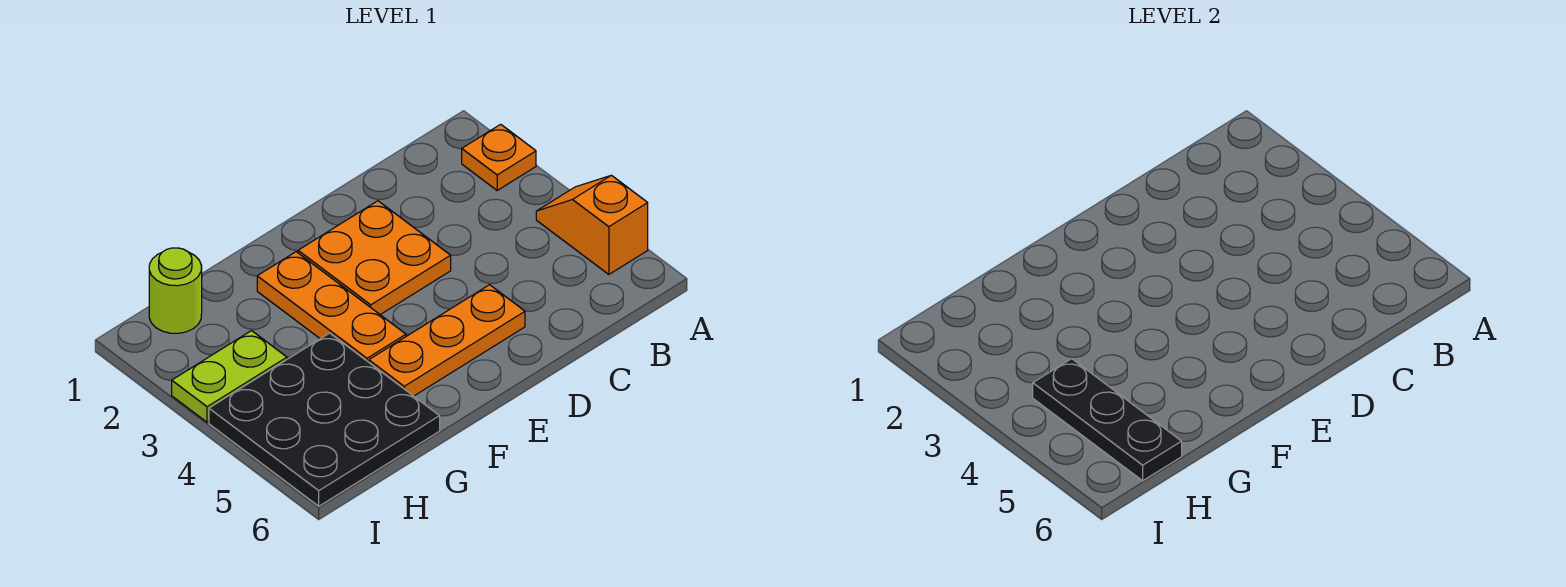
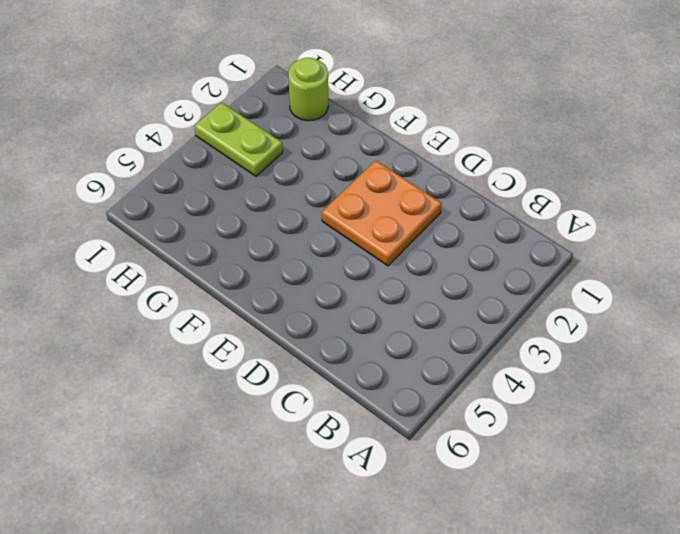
none -> orange plate A2 level 1
none -> orange slope A4:A5 level 1 top 5

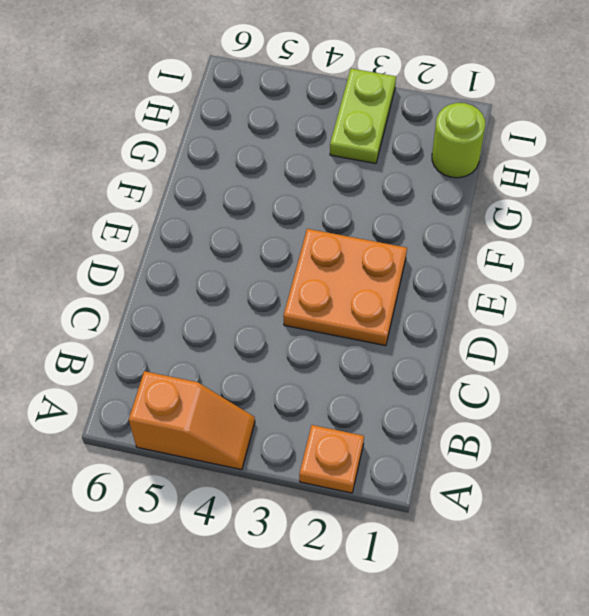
none -> orange plate D5:F5 level 1
none -> orange plate F2:F4 level 1

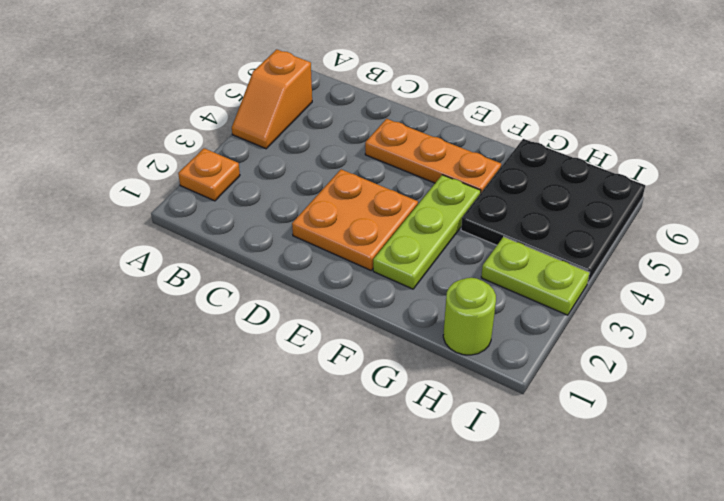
lime plate F2:F4 level 1 -> orange plate F2:F4 level 1
none -> black plate H4:H6 level 2

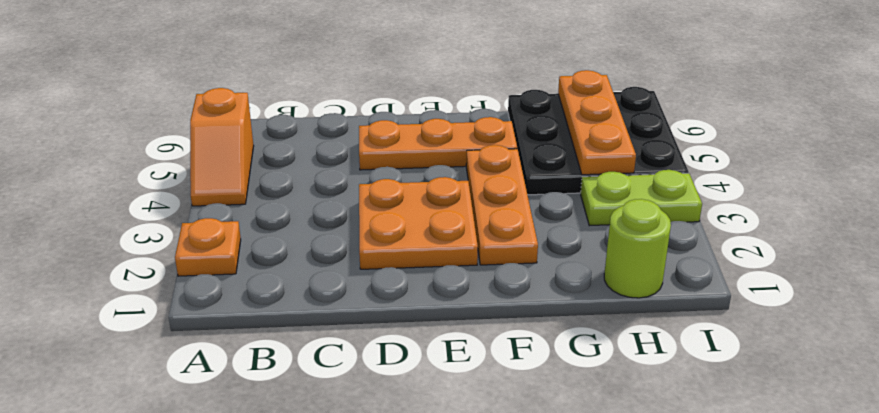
orange plate H4:H6 level 2 -> black plate H4:H6 level 2

